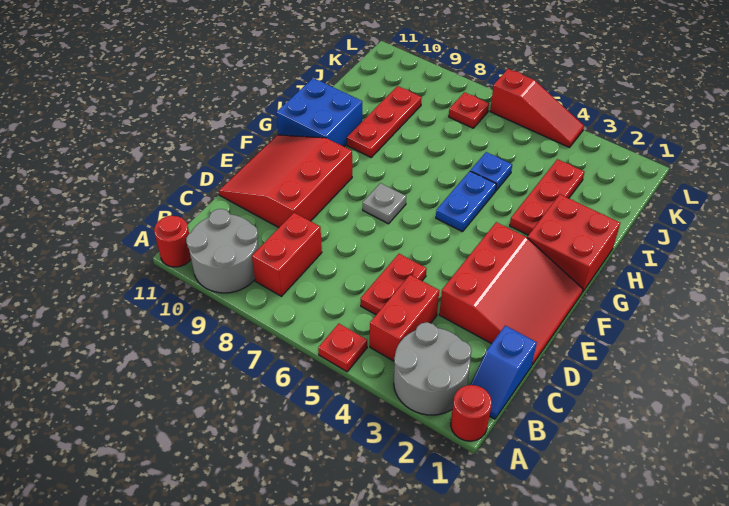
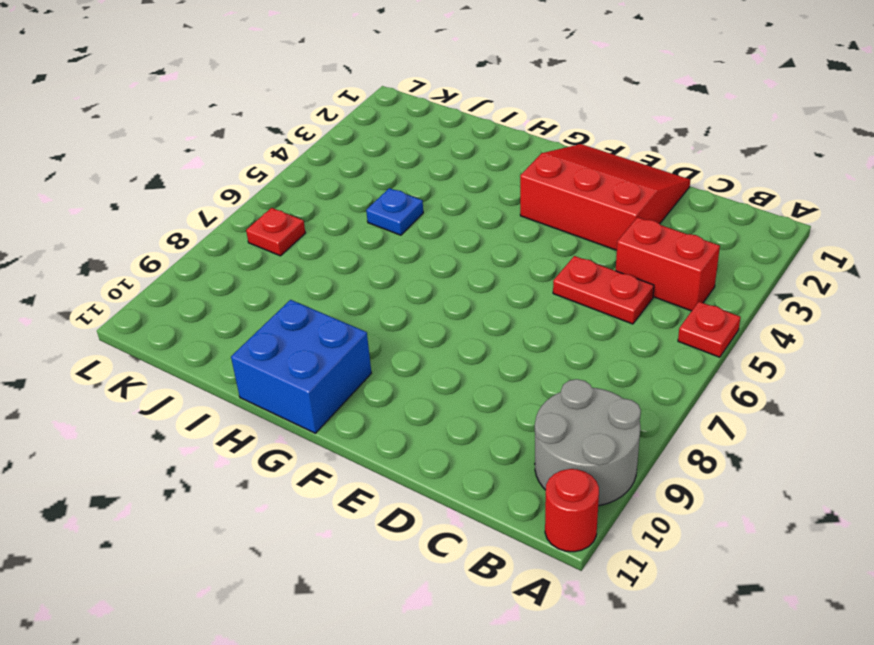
none -> red round brick A1 level 1
none -> grey round brick A2:B3 level 1
none -> blue slope B1:C1 level 1 top C

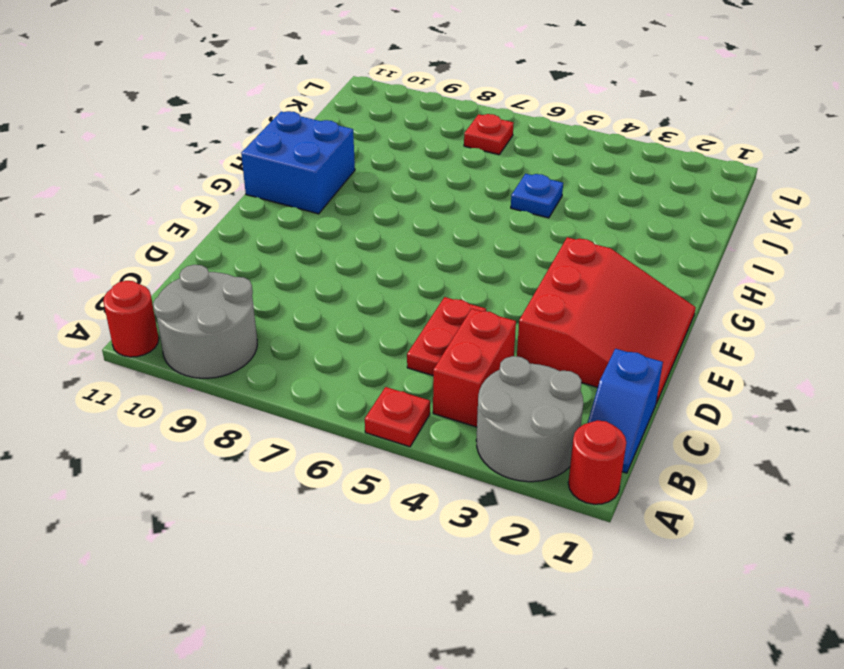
none -> red brick B8:C8 level 1
none -> red slope D9:F11 level 1 top 9
none -> grey plate F7 level 1

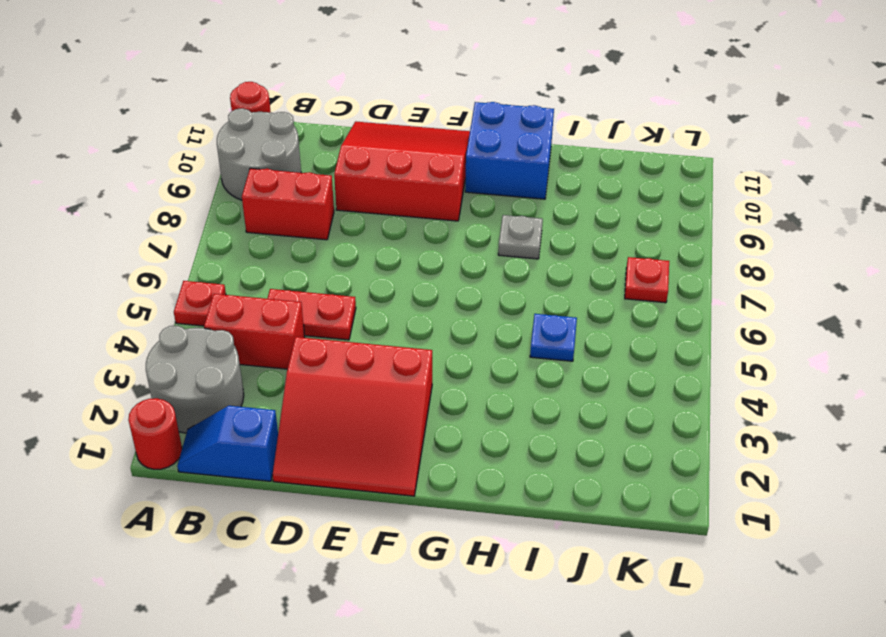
grey plate H8 level 1 -> grey plate F7 level 1
none -> red brick G1:H2 level 1
none -> blue plate G5:H5 level 1
none -> red plate H3:J3 level 1

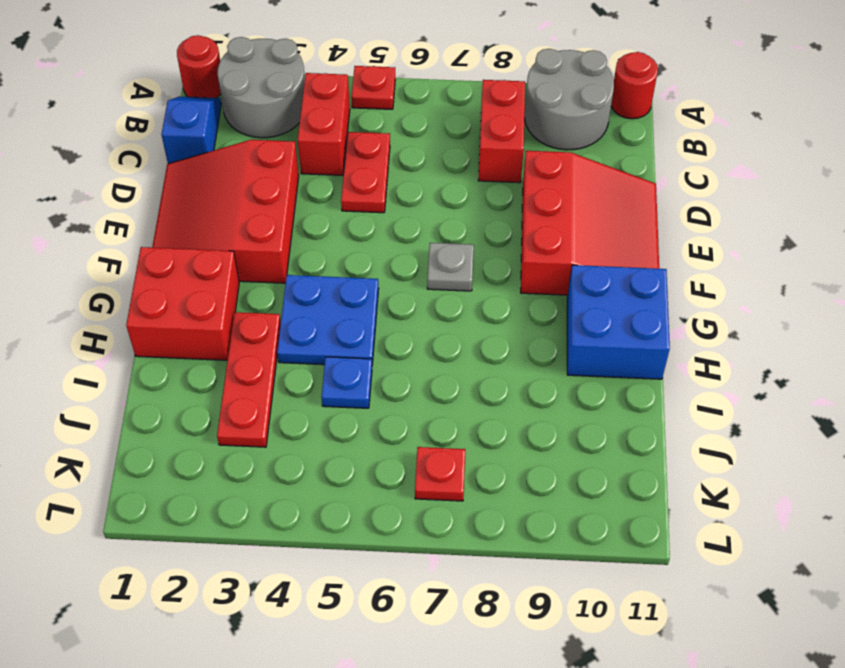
blue plate G4:H5 level 1 -> blue plate G5:H5 level 1
none -> red plate H9:J9 level 1
none -> red slope L4:L6 level 1 top 6

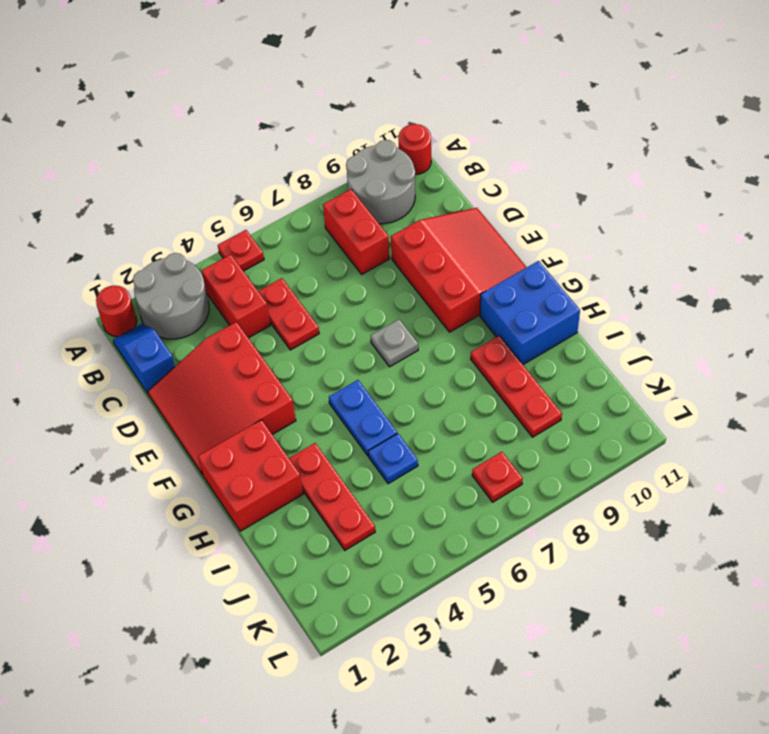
none -> red slope L4:L6 level 1 top 6

